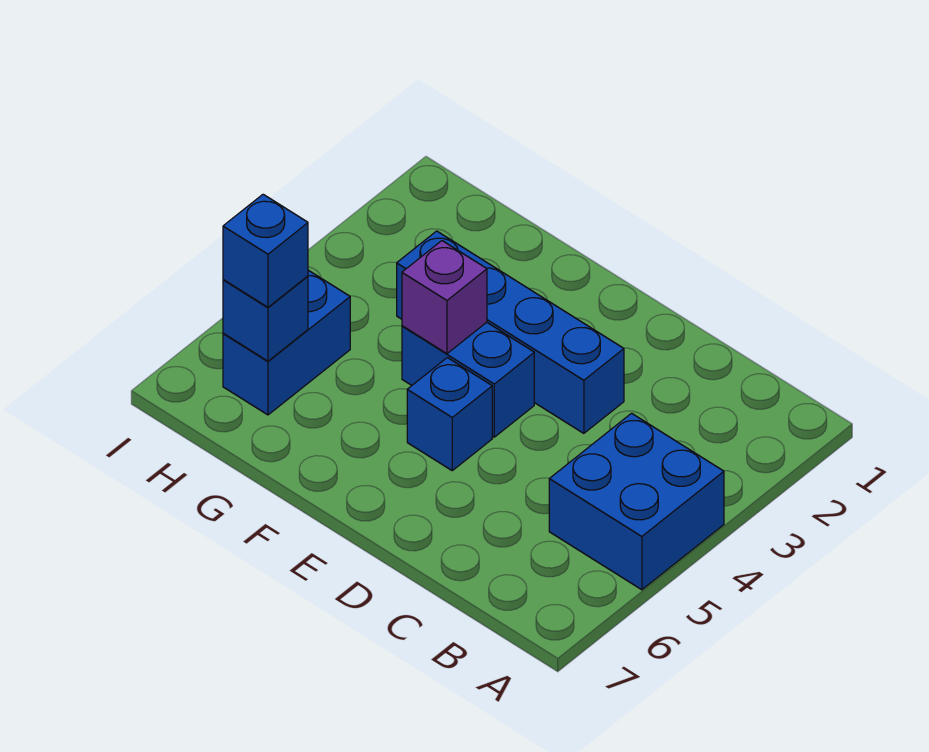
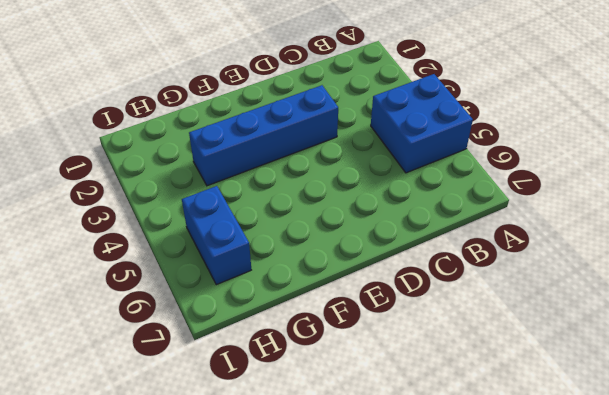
none -> blue brick E4:F4 level 1
none -> blue brick E5 level 1

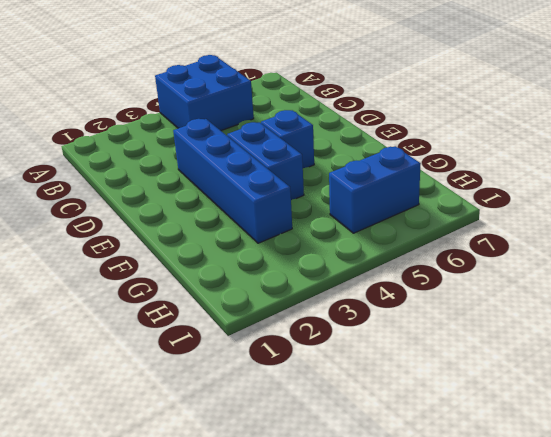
none -> purple brick F4 level 2
none -> blue brick H6 level 2

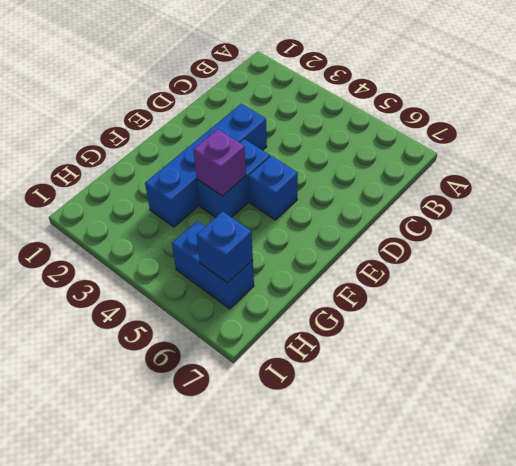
none -> blue brick A4:B5 level 1
none -> blue brick H6 level 3

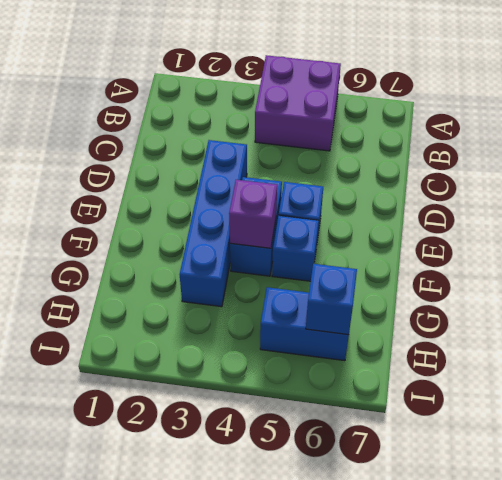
purple brick A4:B5 level 1 -> blue brick A4:B5 level 1
blue brick F5 level 1 -> blue brick H6 level 3

